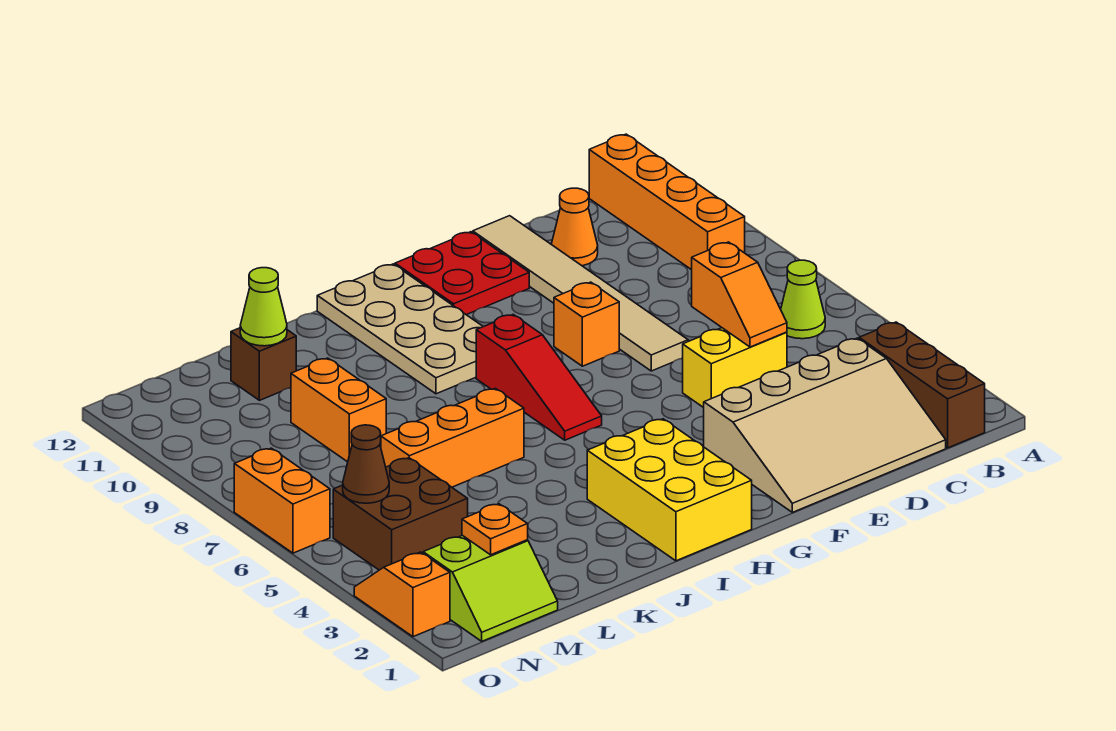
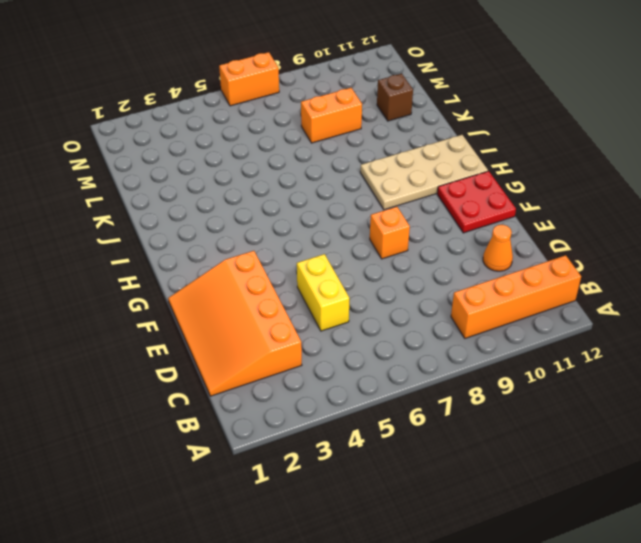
orange slope C1:F3 level 1 top 3 -> tan slope C1:F3 level 1 top 3
none -> brown brick B1:B3 level 1
none -> lime cone B6 level 1
none -> tan tile E7:E12 level 1

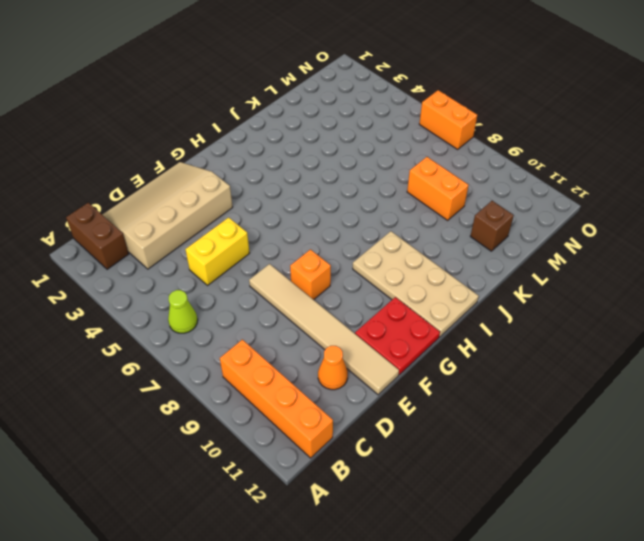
brown brick B1:B2 level 1 -> brown brick B1:B3 level 1
none -> yellow brick H1:I3 level 1
none -> red slope H6:H8 level 1 top 8
none -> orange brick J6:L6 level 1

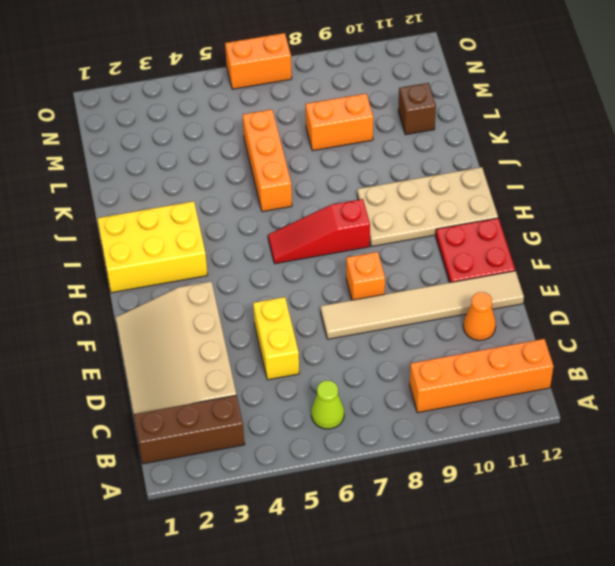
none -> lime slope M1:N2 level 1 top 2
none -> brown brick M4:N5 level 1
none -> orange slope O2:O3 level 1 top 2

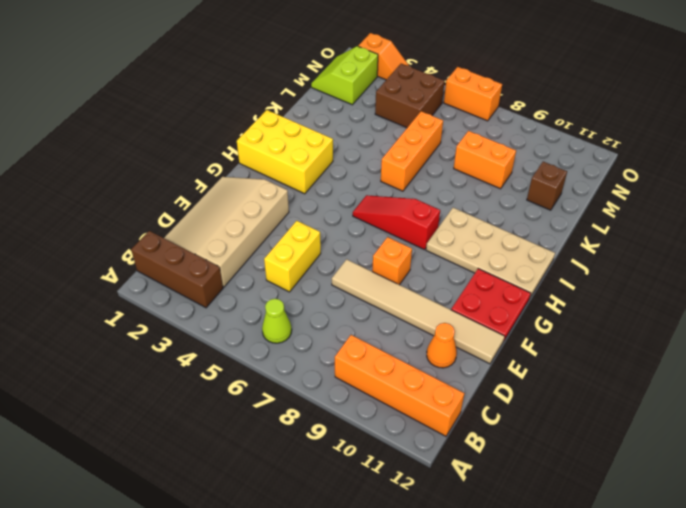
none -> orange slope D5:D6 level 2 top 6
none -> lime cone L11 level 2
none -> orange plate M2 level 2

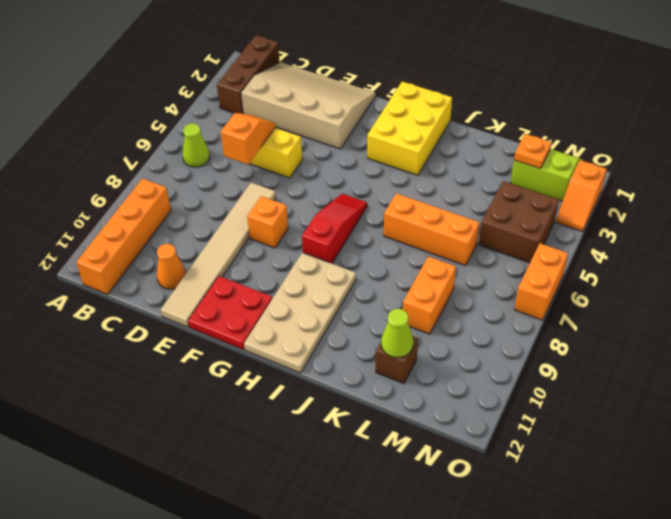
none -> brown cone N5 level 2

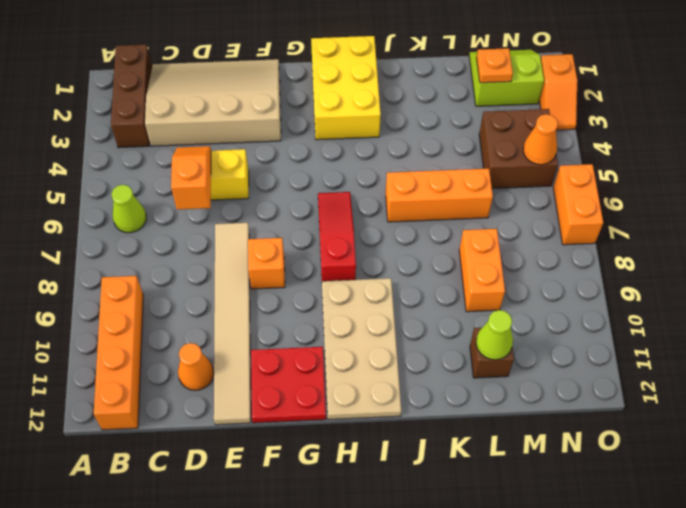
orange cone N5 level 2 -> brown cone N5 level 2

